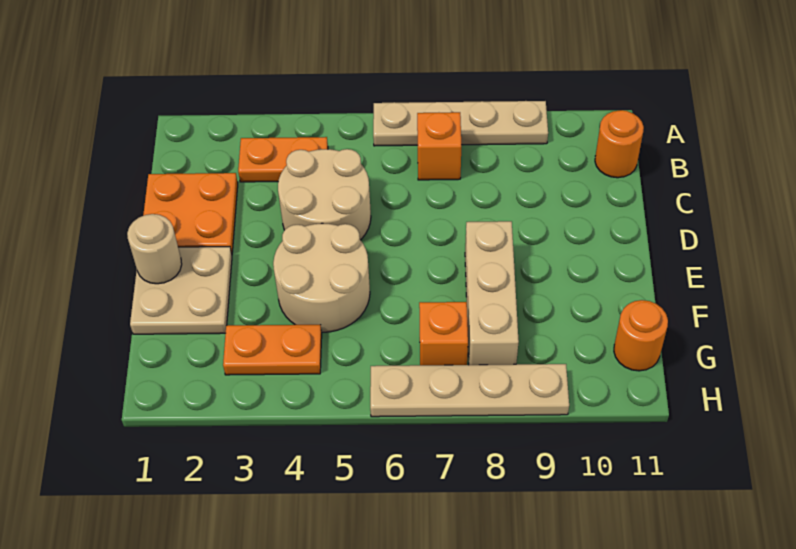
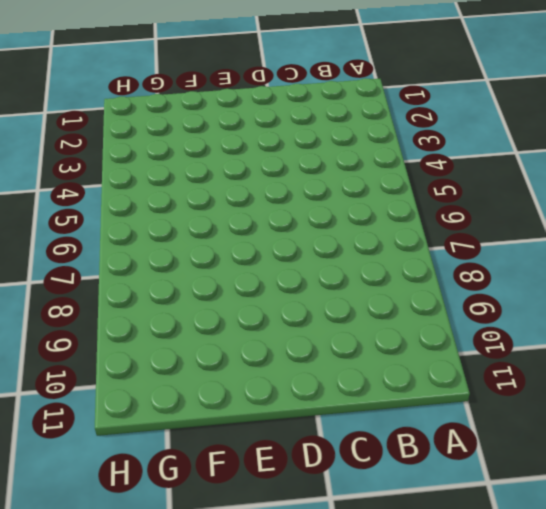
none -> tan plate A6:A9 level 1
none -> orange plate B3:B4 level 1
none -> orange brick B7 level 1

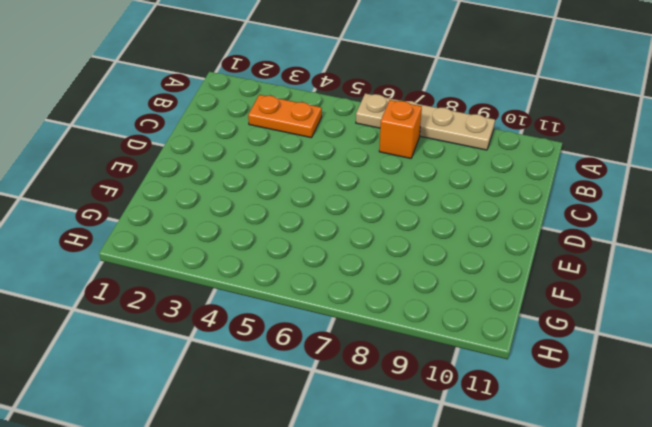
none -> orange round brick B11 level 1
none -> orange plate C1:D2 level 1
none -> tan round brick C4:D5 level 1

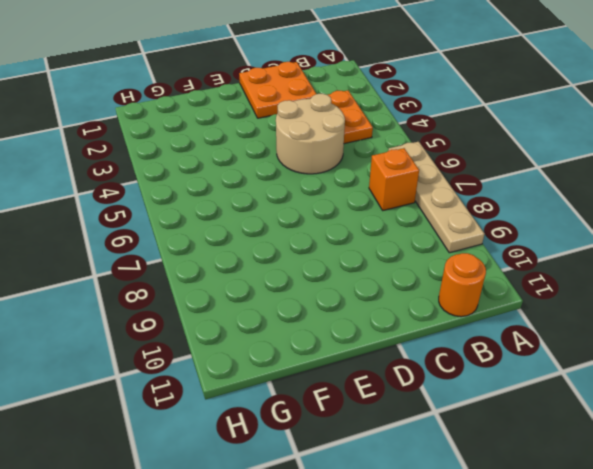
none -> tan plate E1:F2 level 1
none -> tan round brick E4:F5 level 1
none -> tan brick E8:G8 level 1

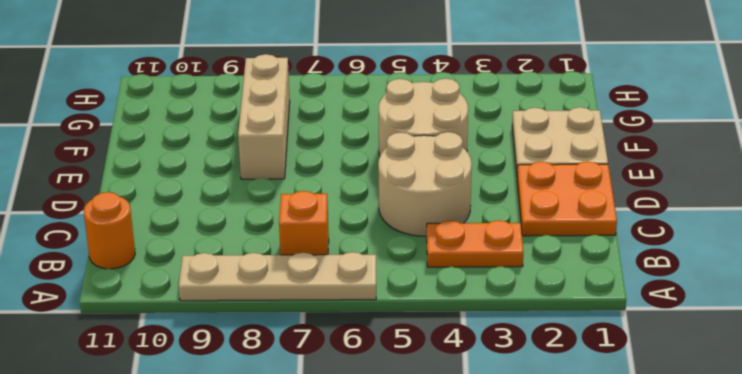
none -> orange plate G3:G4 level 1
none -> orange brick G7 level 1
none -> orange round brick G11 level 1

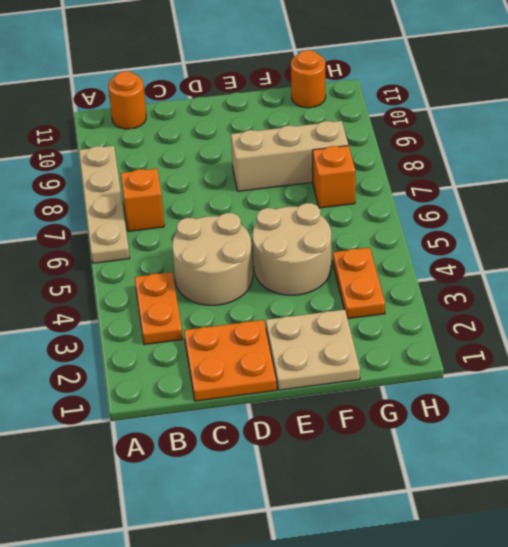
none -> tan plate H6:H9 level 1
none -> tan round brick E1 level 2

